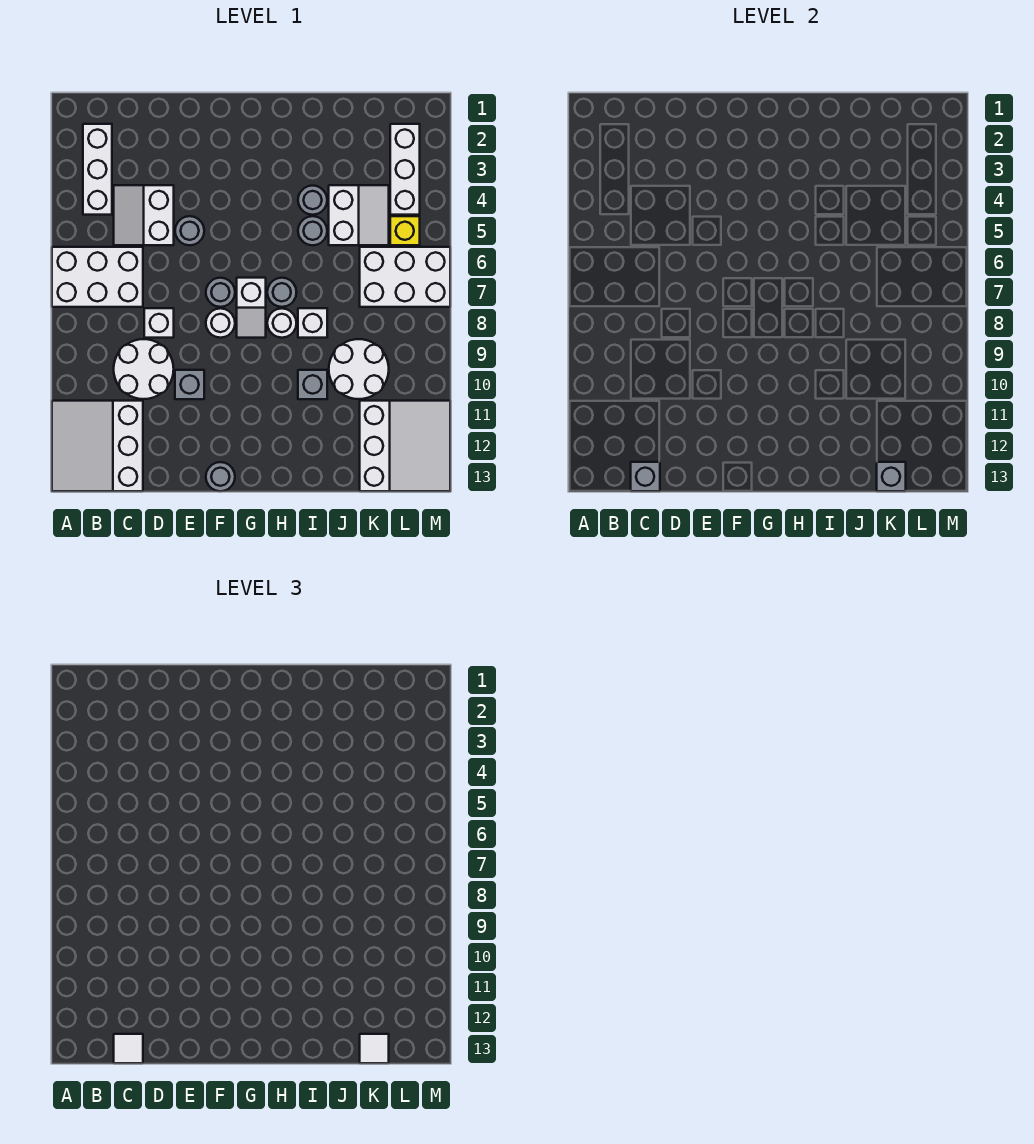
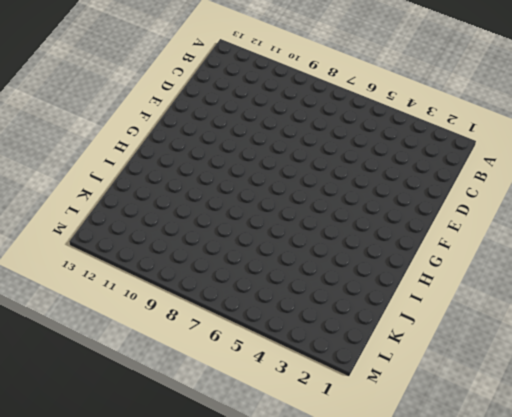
none -> white brick A6:C7 level 1
none -> white slope A11:C13 level 1 top C
none -> white brick B2:B4 level 1

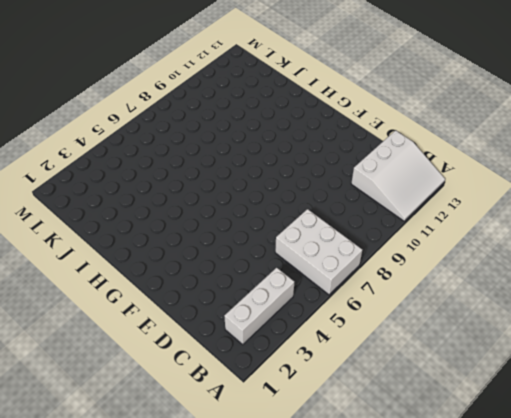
none -> white slope C4:D5 level 1 top D
none -> white round brick C9:D10 level 1
none -> white brick D8 level 1

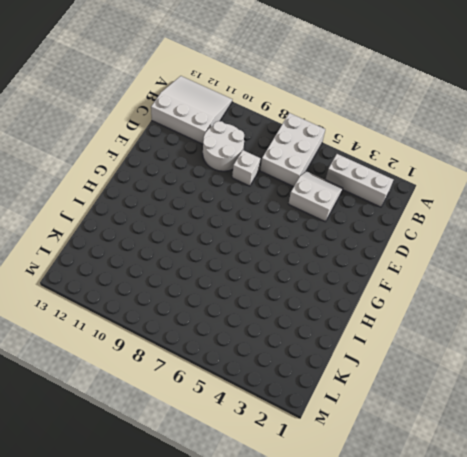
none -> grey round brick E5 level 1
none -> grey brick E10 level 1
none -> grey round brick F7 level 1

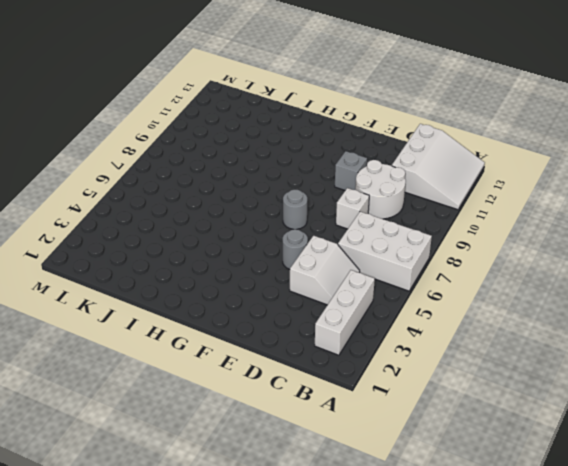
none -> white round brick F8 level 1
none -> grey round brick F13 level 1
none -> white slope G7:G8 level 1 top 7

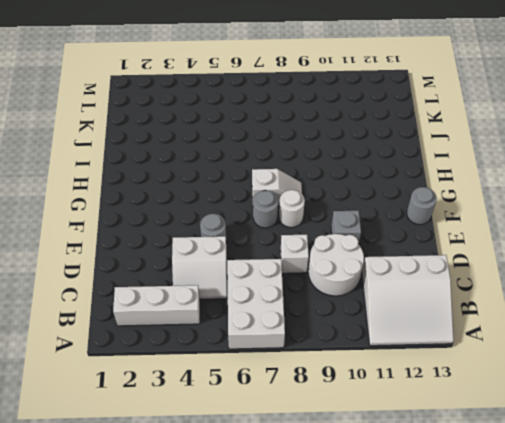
none -> grey round brick H7 level 1
none -> white round brick H8 level 1
none -> grey round brick I4 level 1

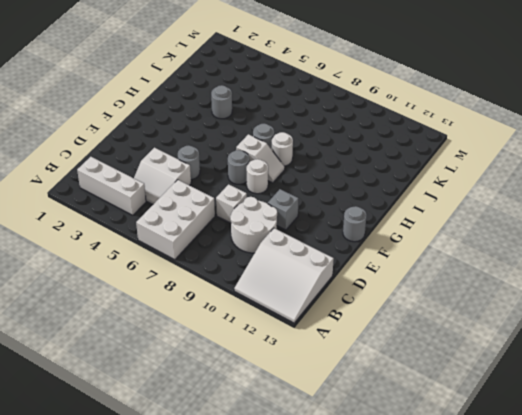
none -> grey round brick I5 level 1
none -> white brick I8 level 1
none -> grey brick I10 level 1

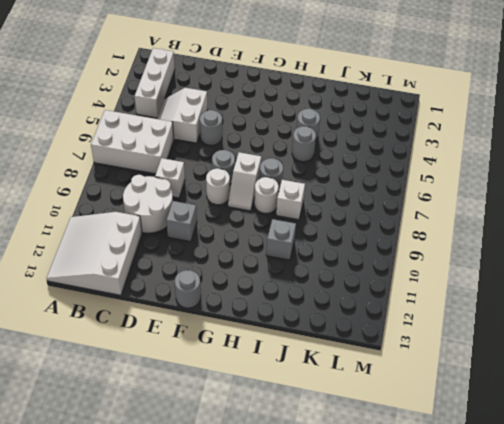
none -> white slope J4:K5 level 1 top J
none -> white round brick J9:K10 level 1
none -> white brick K6:M7 level 1

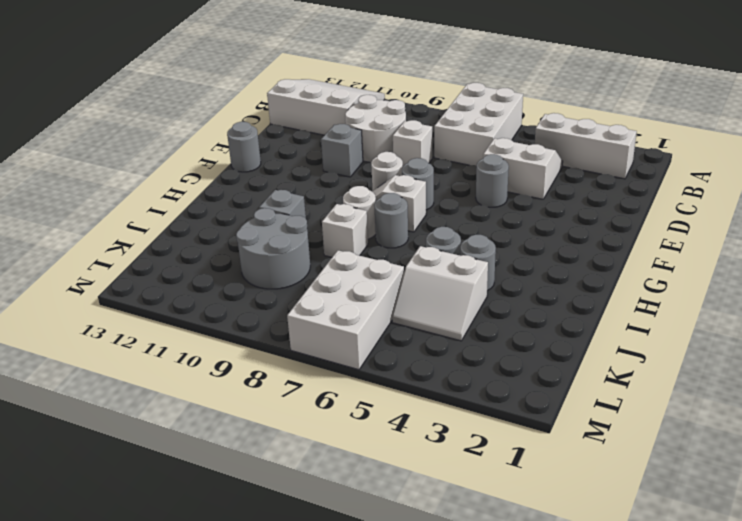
grey round brick J9:K10 level 1 -> white round brick J9:K10 level 1
none -> white slope K11:M13 level 1 top K
none -> white brick L2:L4 level 1
none -> yellow brick L5 level 1

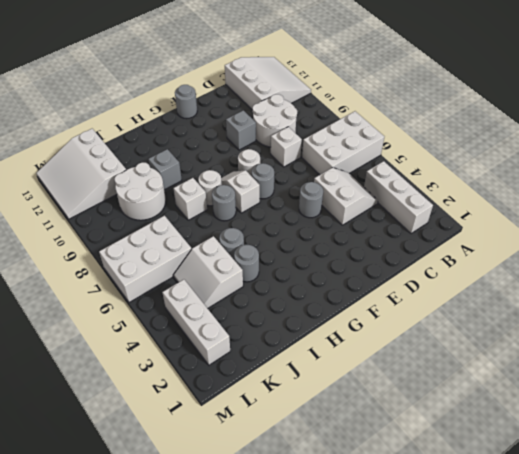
none -> yellow brick L5 level 1
none -> grey brick C13 level 2
none -> grey brick K13 level 2

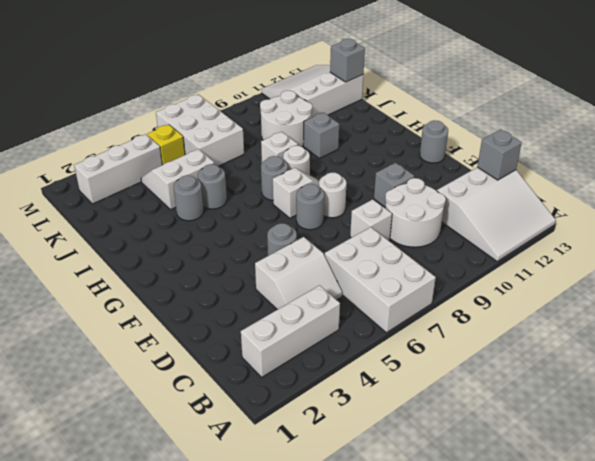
none -> white tile C13 level 3
none -> white tile K13 level 3

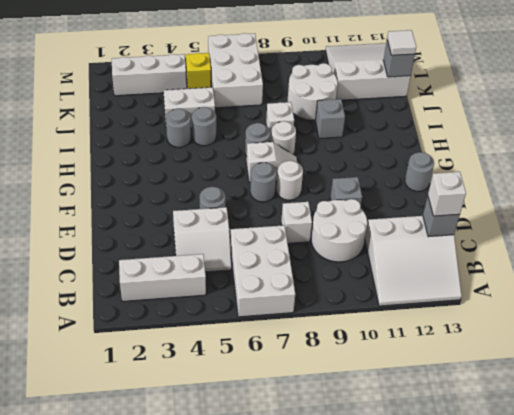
white brick C13 level 3 -> white tile C13 level 3

